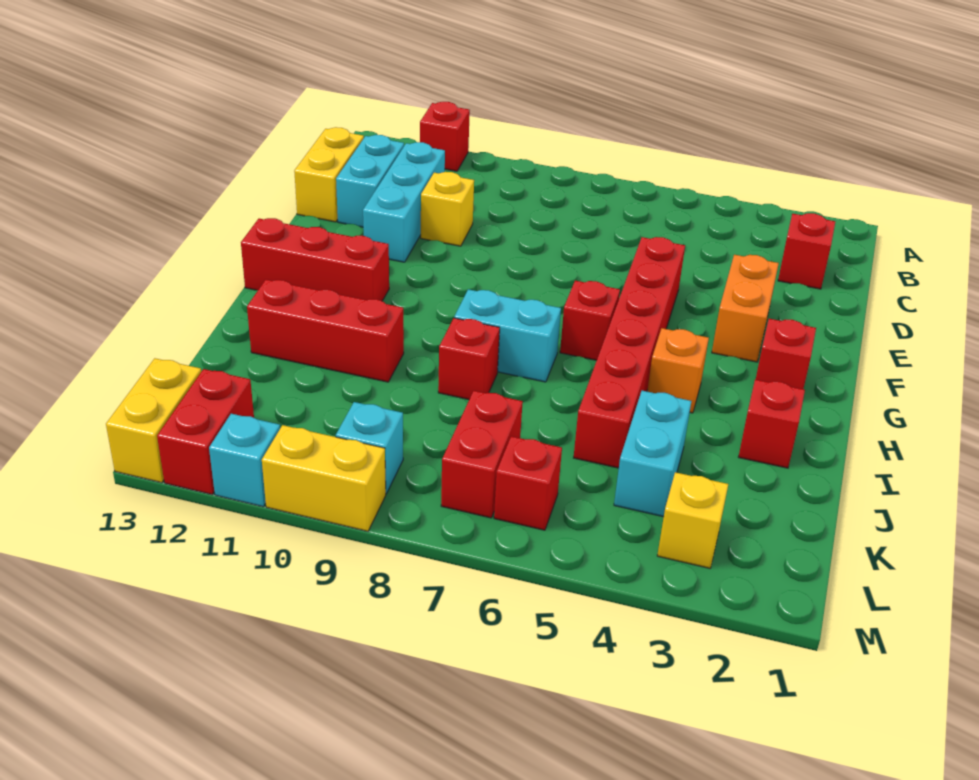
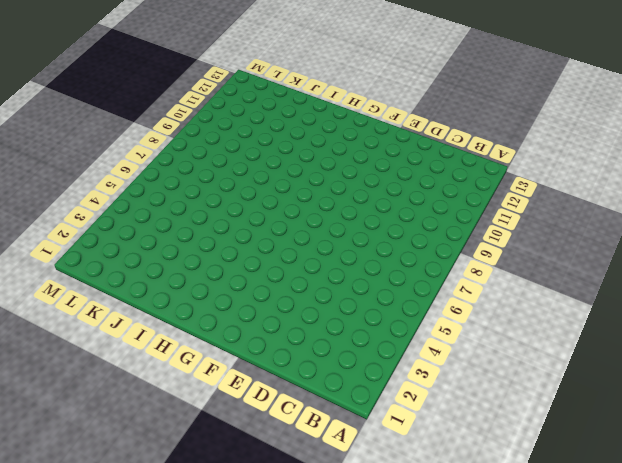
none -> red brick A11 level 1
none -> red brick C2 level 1
none -> cyan brick C11:E11 level 1

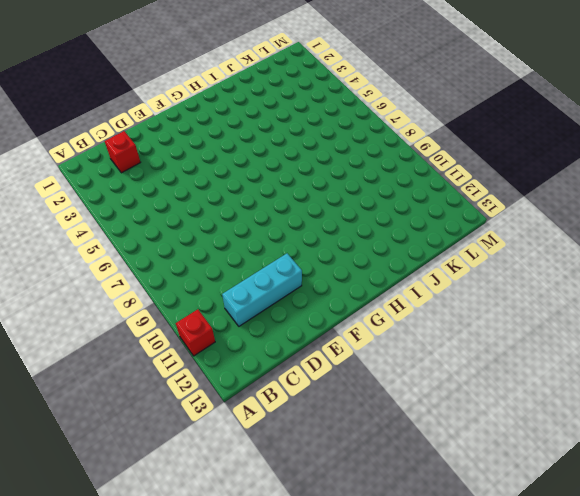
none -> cyan brick C12:D12 level 1
none -> yellow brick C13:D13 level 1
none -> yellow brick D10 level 1

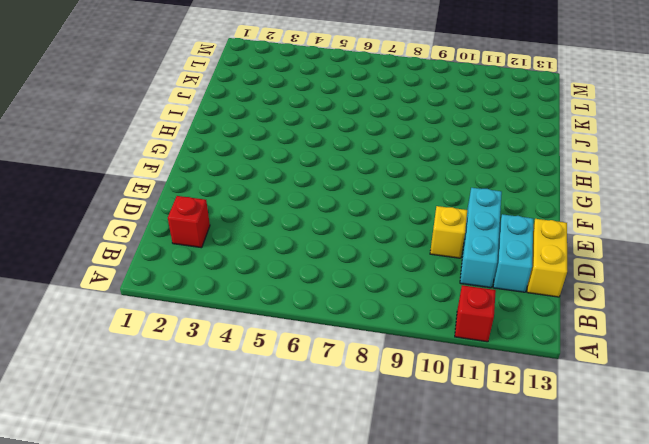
none -> orange brick E3:F3 level 1
none -> red brick E5:J5 level 1
none -> red brick G2 level 1

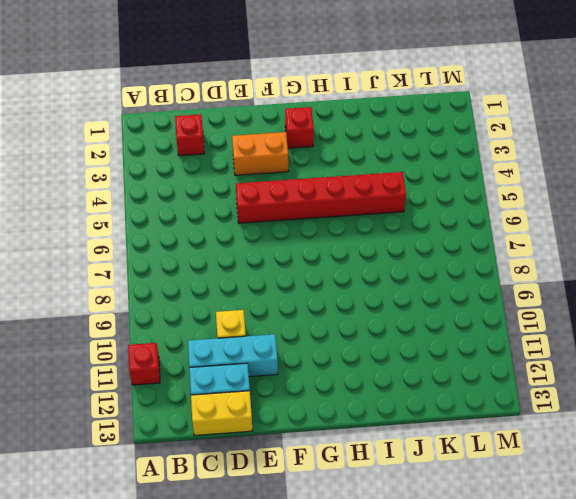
none -> red brick G6 level 1
none -> red brick G11:G13 level 1
none -> orange brick H4 level 1

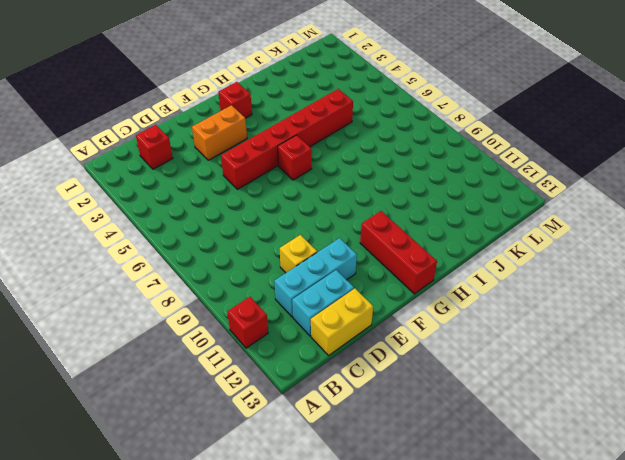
none -> orange brick H4 level 1
none -> cyan brick H7:H8 level 1
none -> red brick I2 level 1

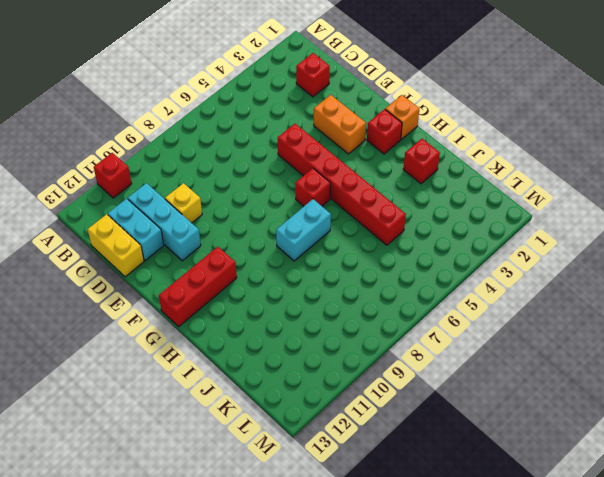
orange brick G1 level 1 -> orange brick H4 level 1
none -> red brick I8 level 1
none -> red brick I10:I12 level 1
none -> cyan brick J4:K4 level 1

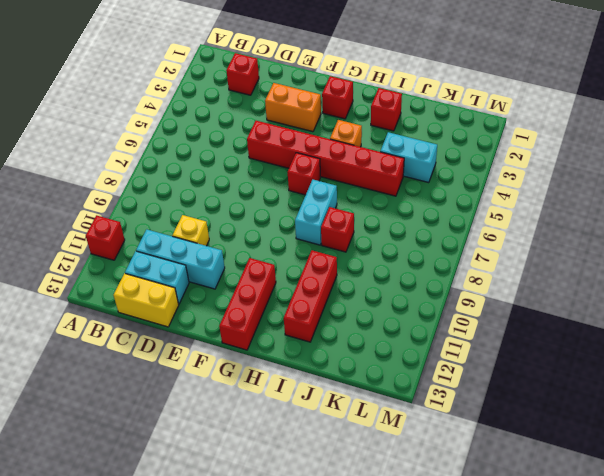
none -> red brick K7:L7 level 1
none -> yellow brick L3 level 1
none -> red brick L6 level 1

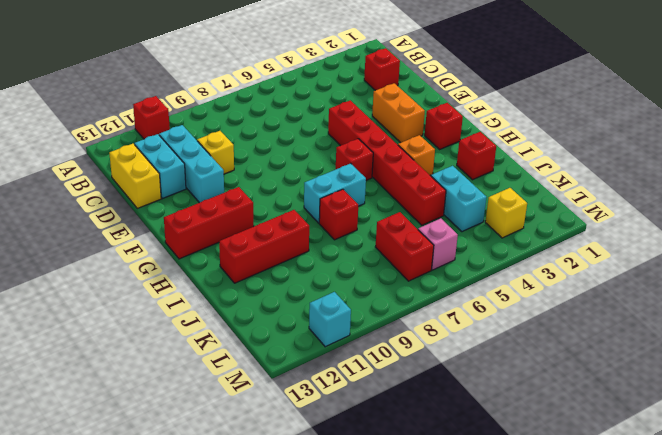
pink brick L6 level 1 -> red brick L6 level 1
none -> cyan brick L9 level 1
none -> red brick L12:M12 level 1
none -> yellow brick L13:M13 level 1

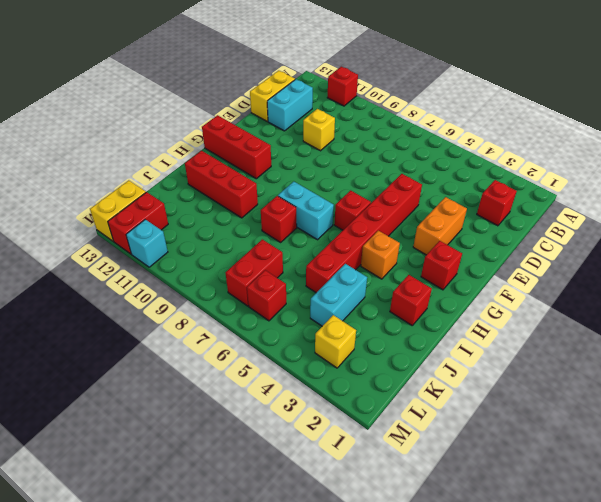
none -> cyan brick C11:E11 level 1
none -> cyan brick L9 level 1
none -> yellow brick M9:M10 level 1

